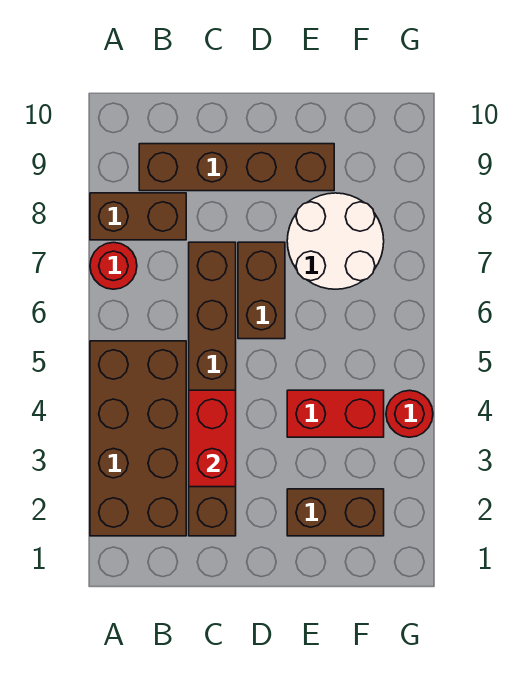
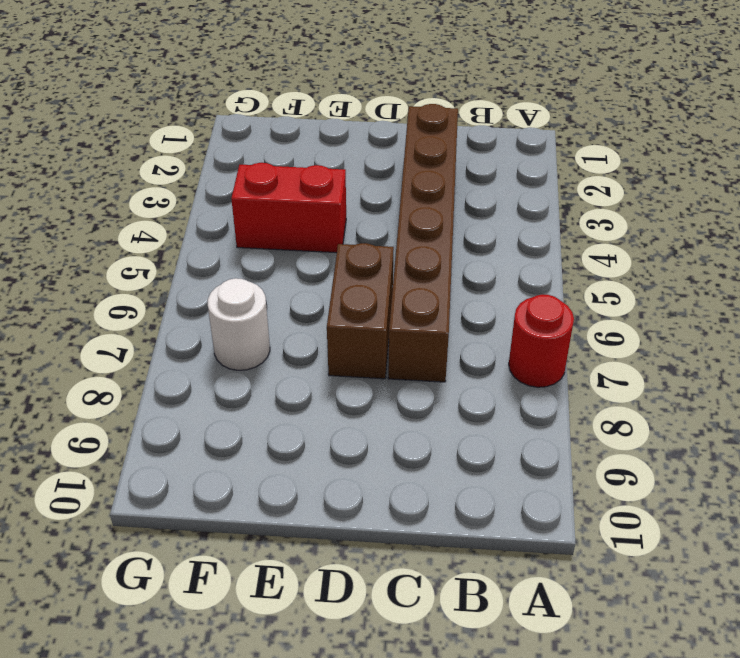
white round brick F7 level 1 -> white round brick E7:F8 level 1
none -> brown brick A2:B5 level 1
none -> brown brick A8:B8 level 1

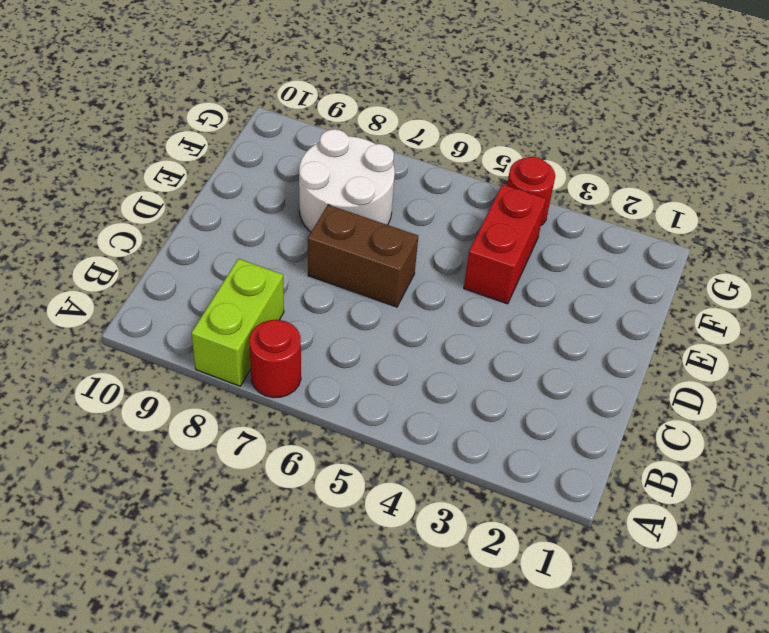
lime brick A8:B8 level 1 -> brown brick A8:B8 level 1
none -> brown brick A2:B5 level 1
none -> brown brick B9:E9 level 1

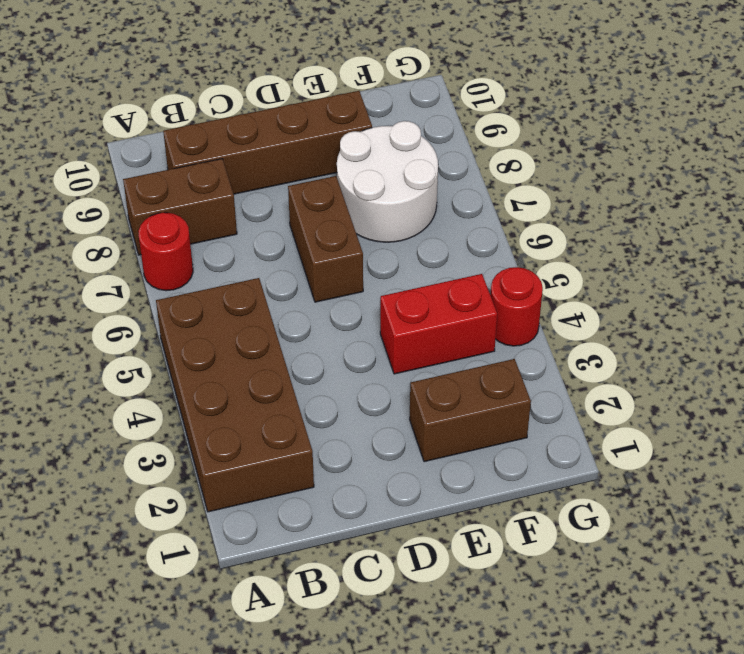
none -> brown brick C2:C7 level 1
none -> red brick C3:C4 level 2

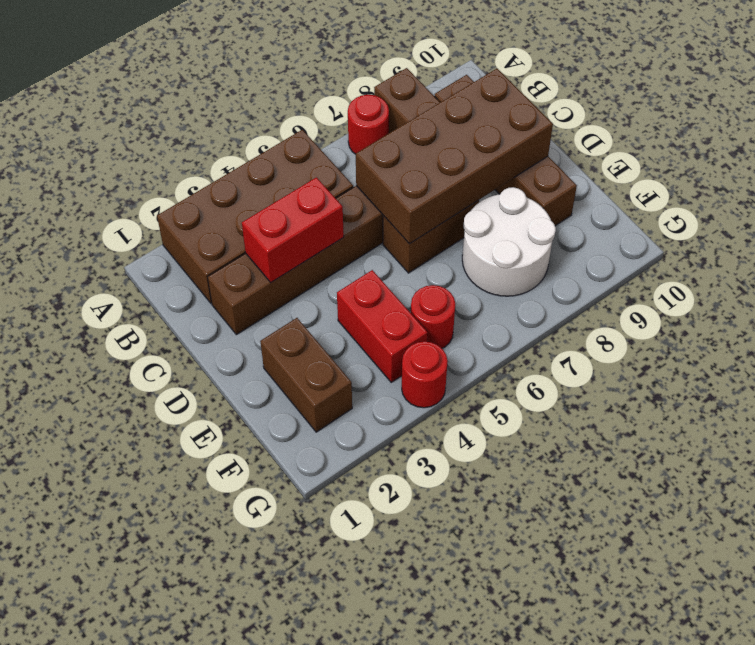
brown brick C6:D9 level 2 -> none
red round brick F5 level 1 -> none

